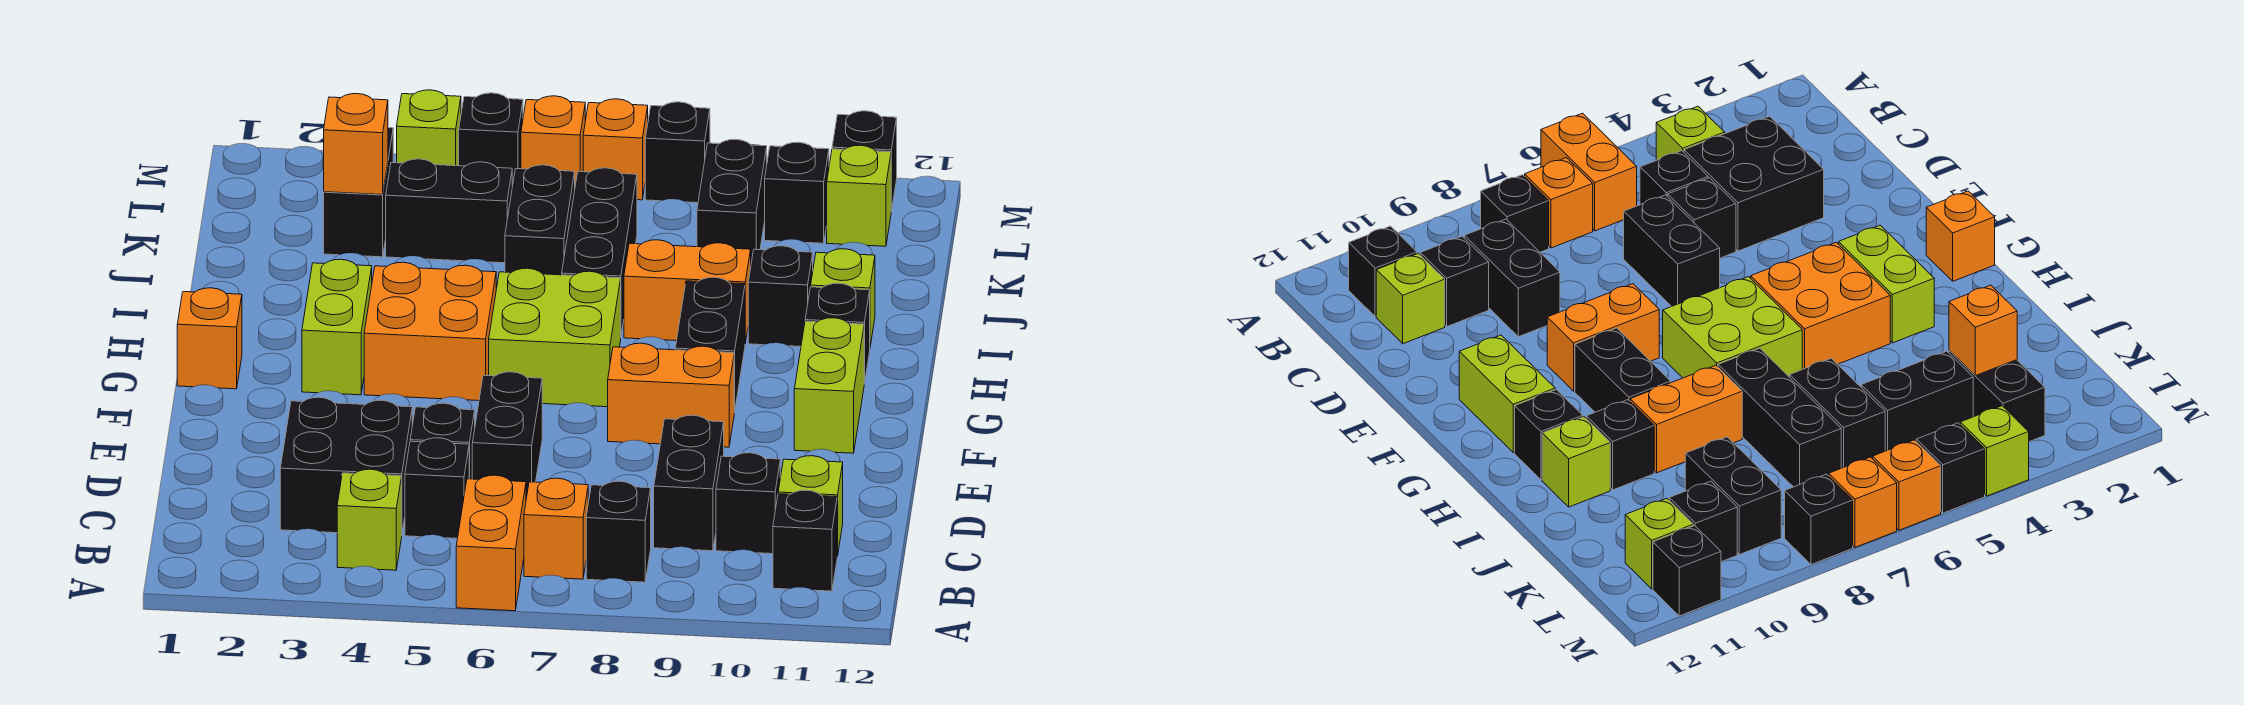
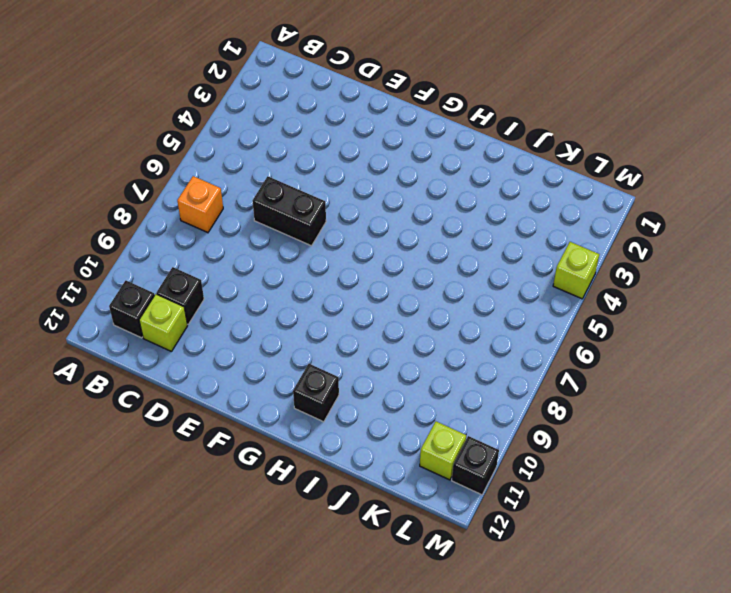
none -> orange brick A6:B6 level 1
none -> lime brick B4 level 1
none -> black brick B8 level 1
none -> black brick C3:D4 level 1

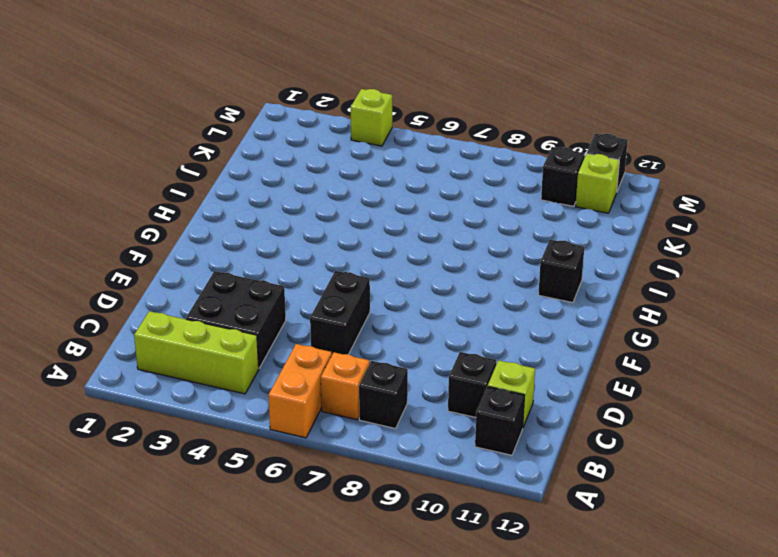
lime brick B2:B4 level 1 -> lime brick B4 level 1
none -> black brick C5 level 1
none -> black brick C9:D9 level 1
none -> black brick D5 level 1
none -> orange brick F8:F9 level 1

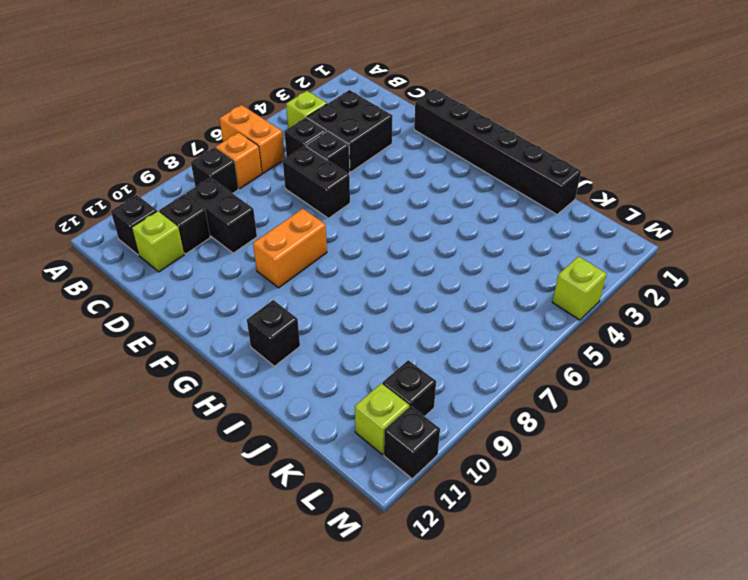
black brick E1:J1 level 1 -> orange brick G1 level 1
none -> lime brick F11:G11 level 1
none -> lime brick G3:H3 level 1
none -> orange brick G4:H5 level 1
none -> lime brick G6:H7 level 1

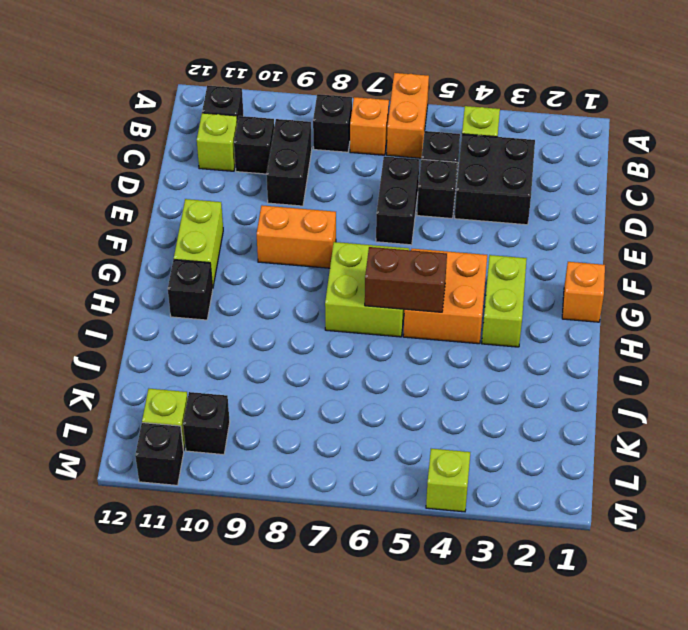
brown brick H5:H6 level 2 -> none
none -> black brick G9:H9 level 1
none -> black brick I7:K7 level 1
none -> orange brick I8:I9 level 1
none -> black brick I10 level 1

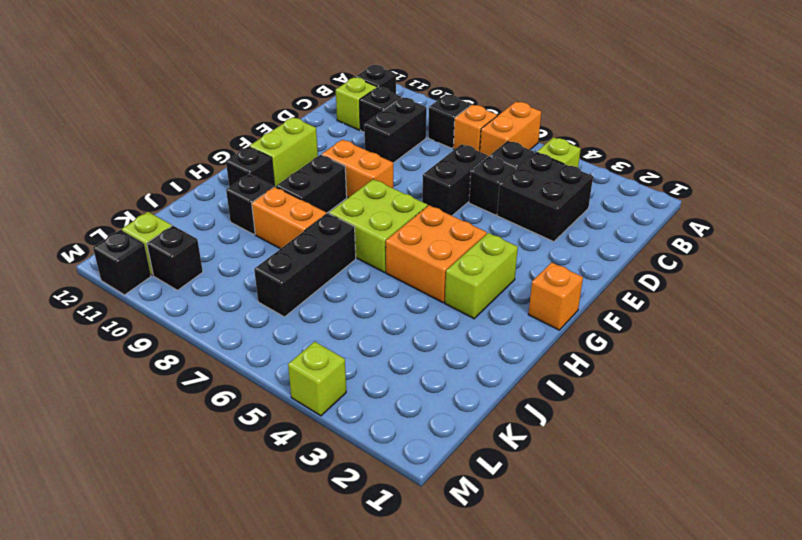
none -> lime brick I11 level 1
none -> black brick J6:K6 level 1
none -> black brick K3:L3 level 1
none -> black brick K4:K5 level 1

